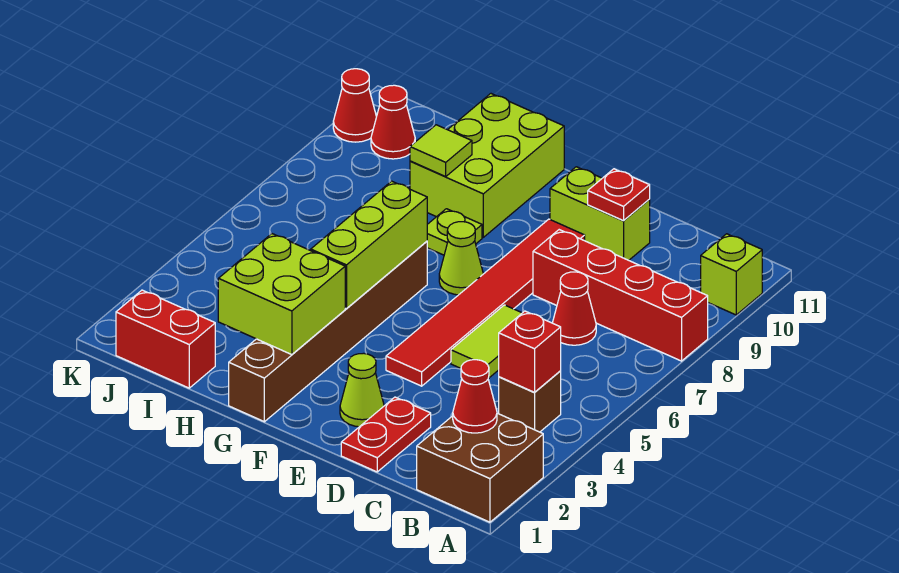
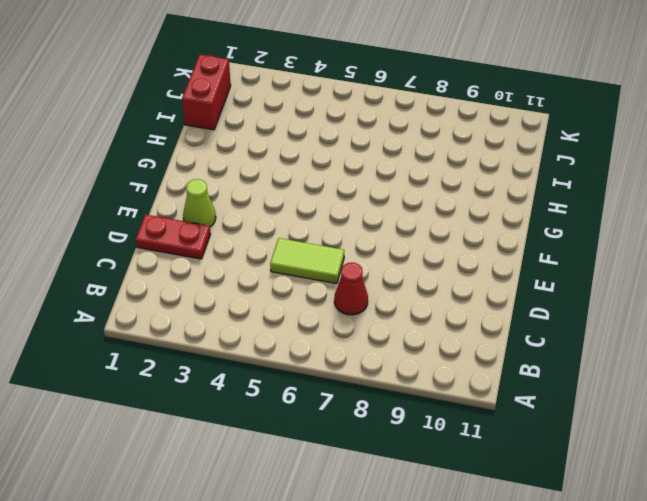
none -> brown brick A1:B2 level 1
none -> red brick A8:D8 level 1
none -> lime brick A10 level 1

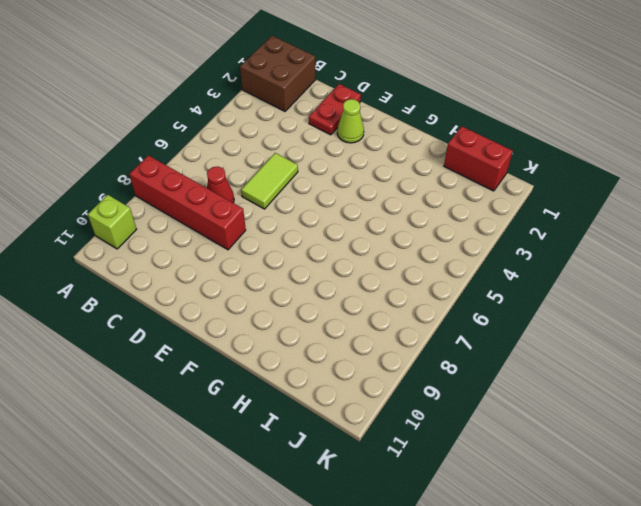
none -> brown brick B4 level 1
none -> lime brick D10:E10 level 1
none -> red tile E4:E9 level 1

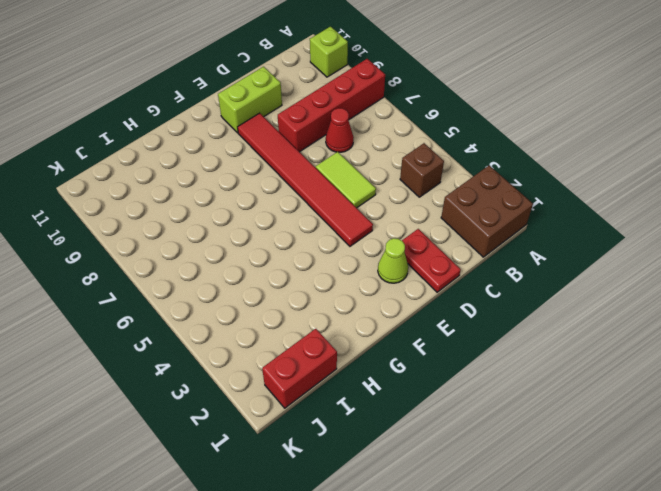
none -> lime cone F7 level 1
none -> brown brick G1:G6 level 1
none -> lime plate G8 level 1

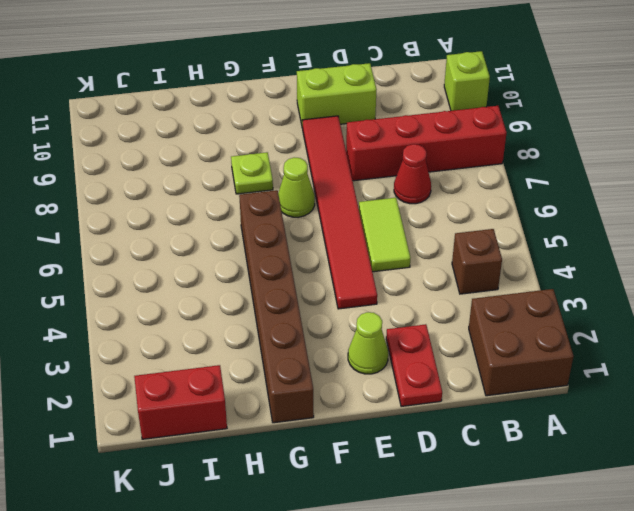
none -> lime brick G9:H11 level 1
none -> red cone J10 level 1
none -> red cone K10 level 1

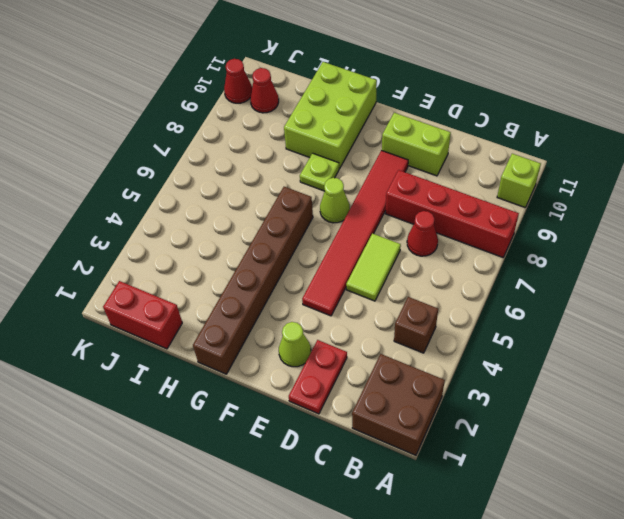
none -> red cone B2 level 2
none -> red brick B4 level 2
none -> red plate D10 level 2

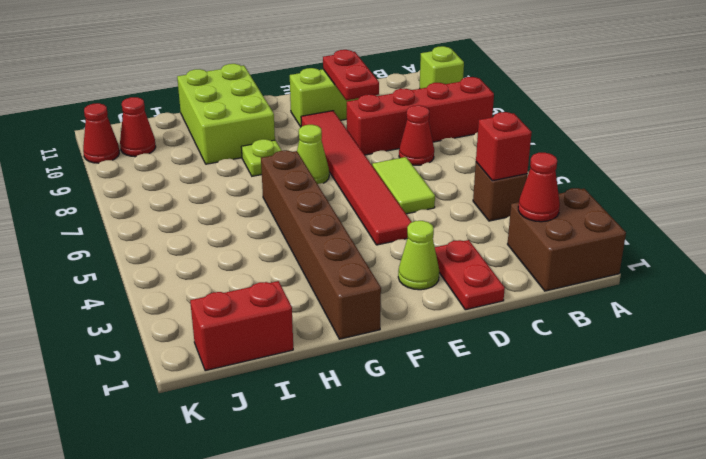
red plate D9:D10 level 2 -> red plate D10 level 2
none -> lime brick G2:H3 level 2
none -> lime brick G4:G6 level 2
none -> lime tile H9 level 2

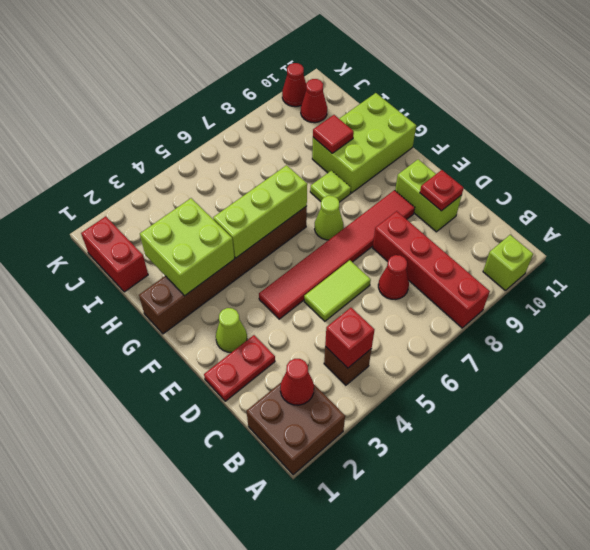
red tile H9 level 2 -> lime tile H9 level 2

